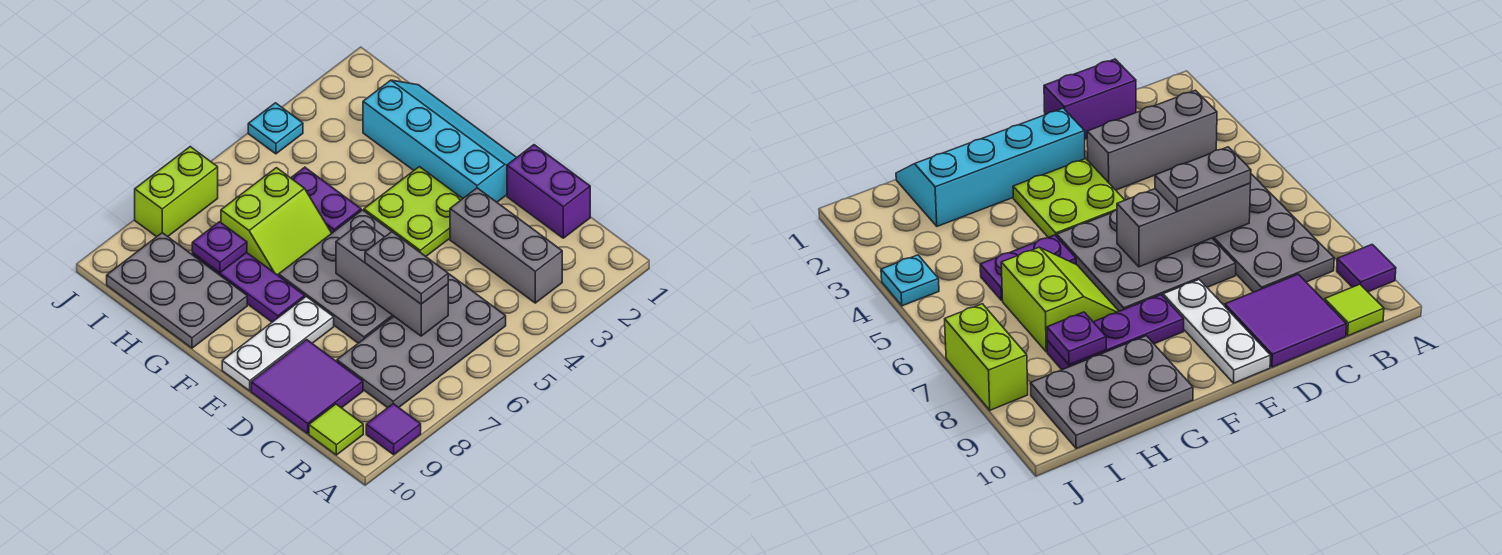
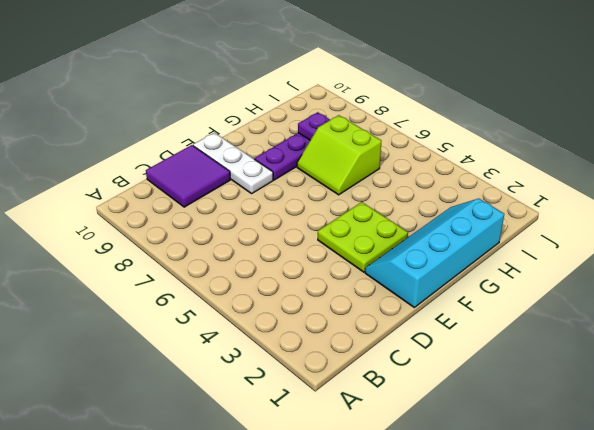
cyan slope E1:H2 level 1 top 1 -> cyan slope E1:H2 level 1 top 2
none -> purple tile A9 level 1
none -> grey brick B3:D3 level 1
none -> grey plate B5:C8 level 1

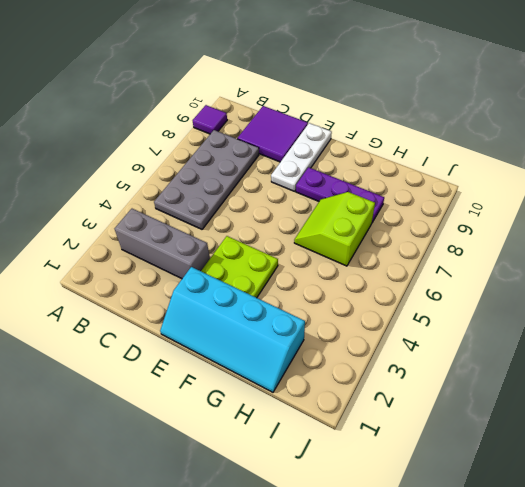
none -> lime tile B10 level 1
none -> purple brick C1:D1 level 1
none -> grey plate D5:F7 level 1

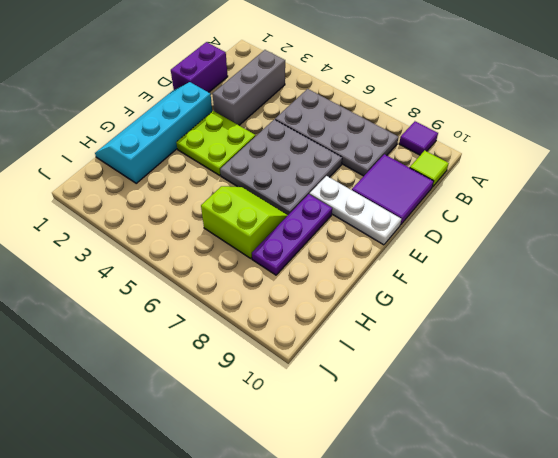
none -> purple plate G5:H5 level 1
none -> grey plate G9:I10 level 1
none -> cyan plate J4 level 1

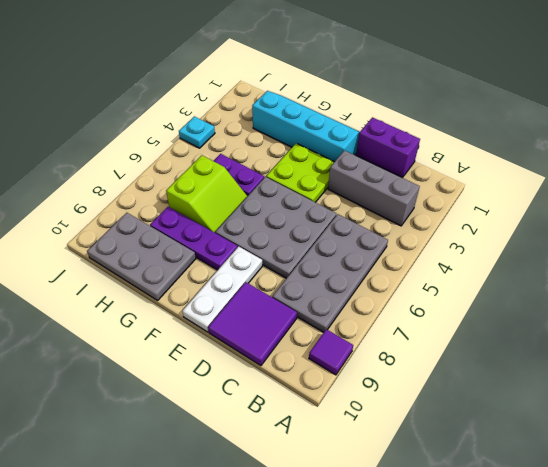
none -> lime tile B10 level 1
none -> lime brick J7:J8 level 1
none -> grey brick C6:E6 level 2

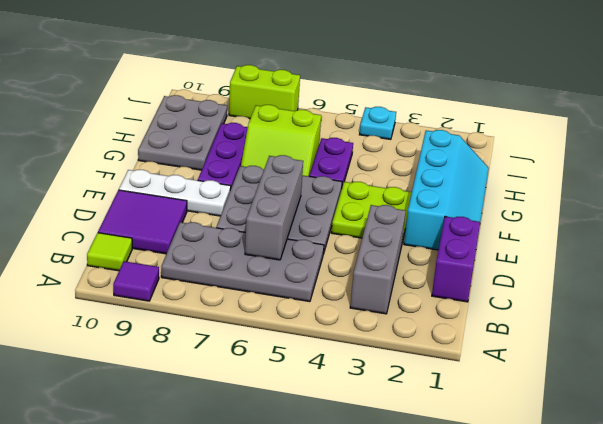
none -> purple plate H8 level 2
none -> grey plate C6:D6 level 3

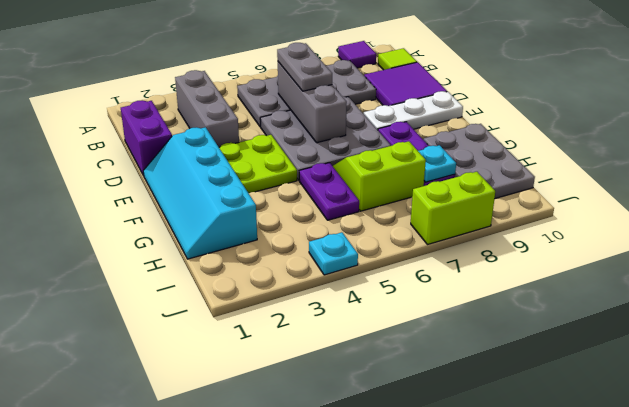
cyan plate H8 level 2 -> purple plate H8 level 2

